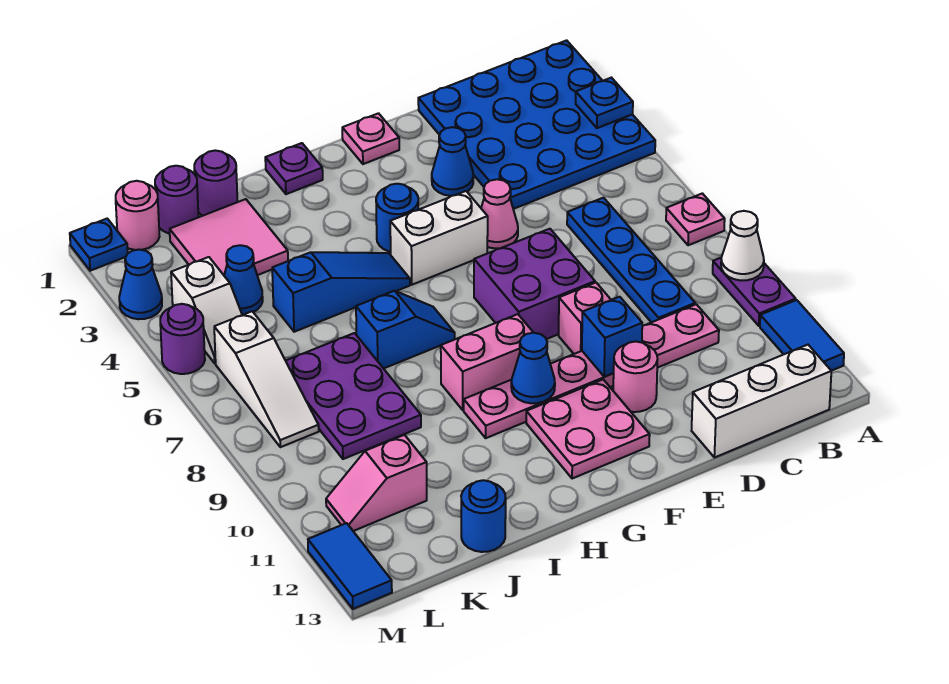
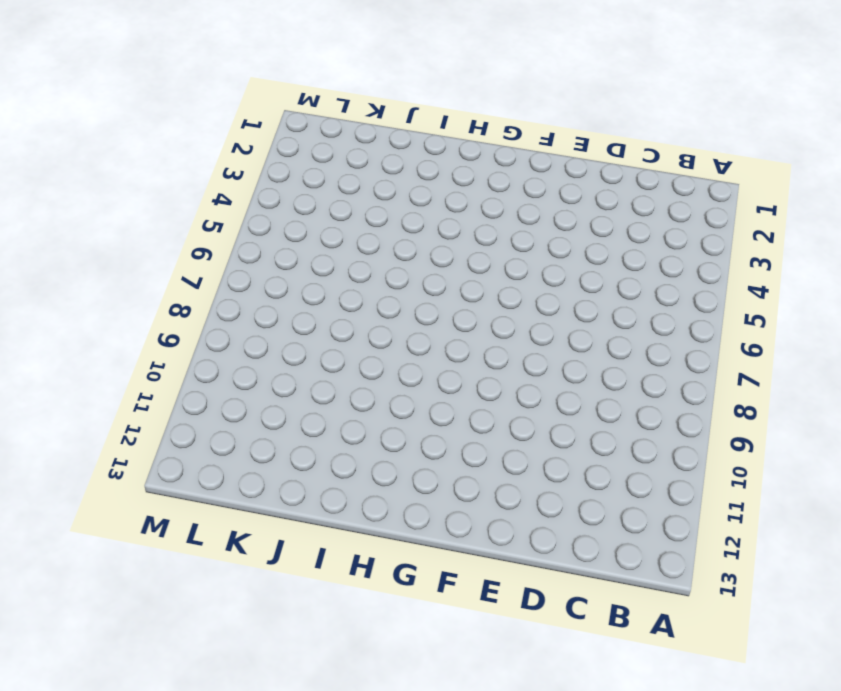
none -> blue plate A1:D4 level 1
none -> pink plate A7 level 1
none -> purple plate A9:A10 level 1
none -> blue tile A11:A12 level 1

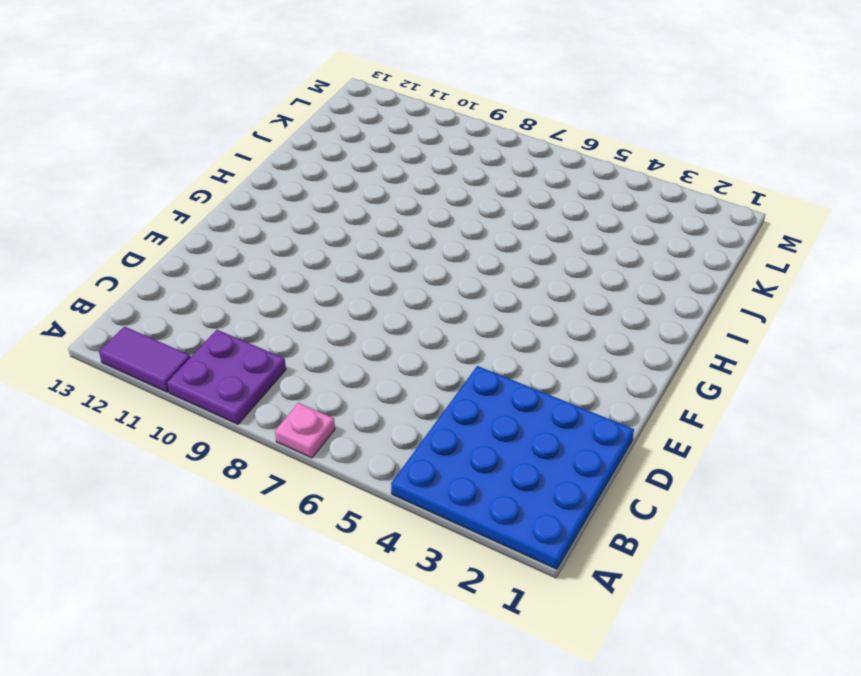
purple plate A9:B10 level 1 -> purple plate A9:A10 level 1
purple tile A11:A12 level 1 -> blue tile A11:A12 level 1
none -> white brick B13:D13 level 1
none -> blue plate C6:C9 level 1
none -> pink plate C10:H10 level 1
none -> blue cone E3 level 1

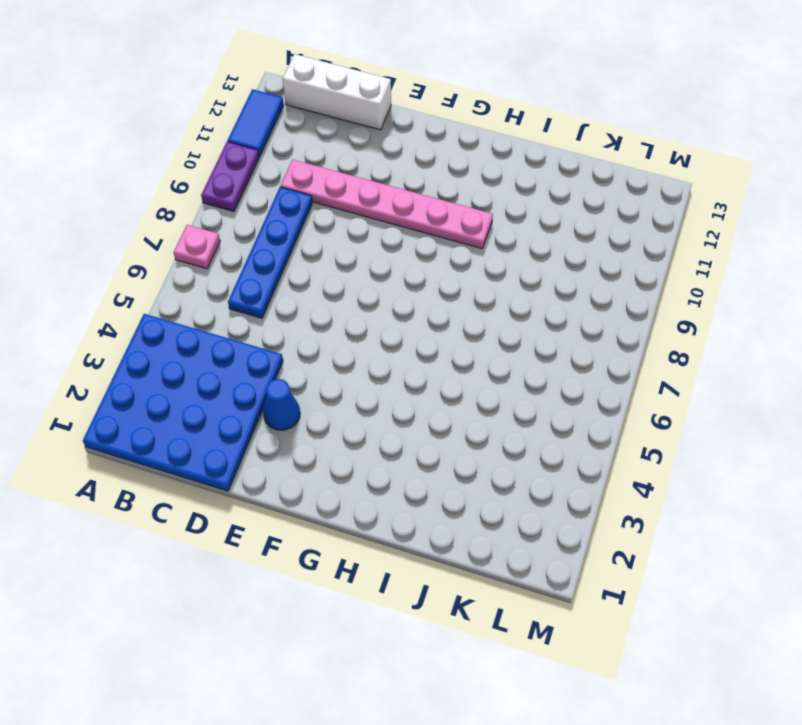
none -> pink cone E5 level 1
none -> purple brick E7:F8 level 1
none -> pink brick E9 level 1
none -> pink round brick E11 level 1

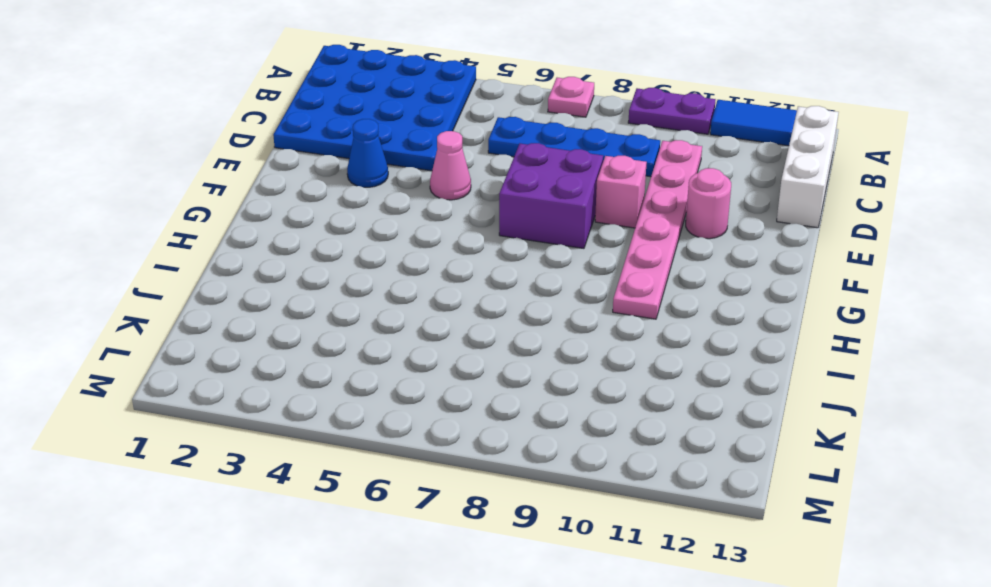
none -> pink plate F1 level 1
none -> white brick F5:G5 level 1
none -> pink plate F11:G12 level 1
none -> blue round brick G4 level 1

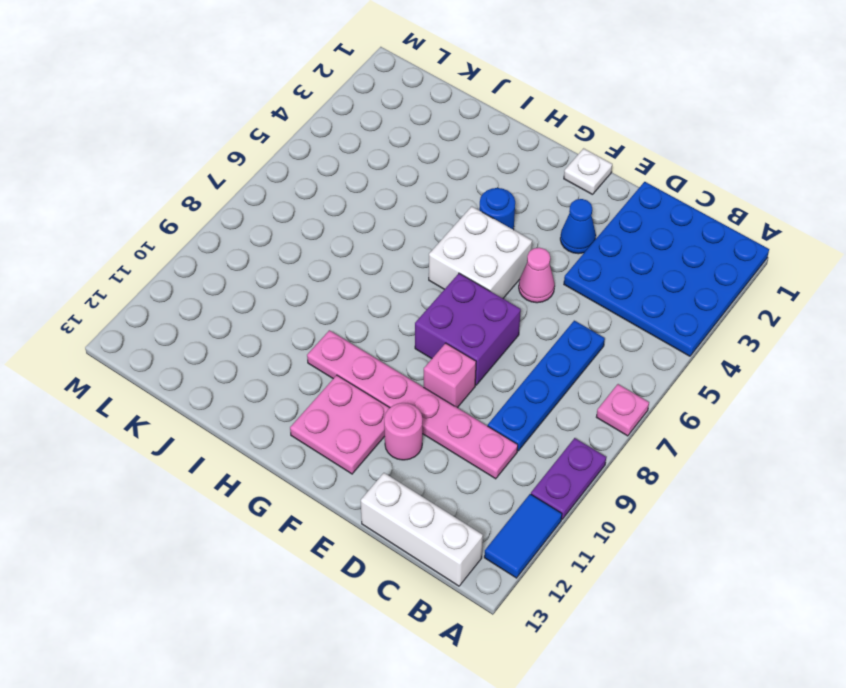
white plate F1 level 1 -> pink plate F1 level 1
white brick F5:G6 level 1 -> white brick F5:G5 level 1
none -> pink brick G9:H9 level 1
none -> purple plate H1 level 1
none -> blue slope H5:J5 level 1 top J
none -> blue slope H7:I7 level 1 top I

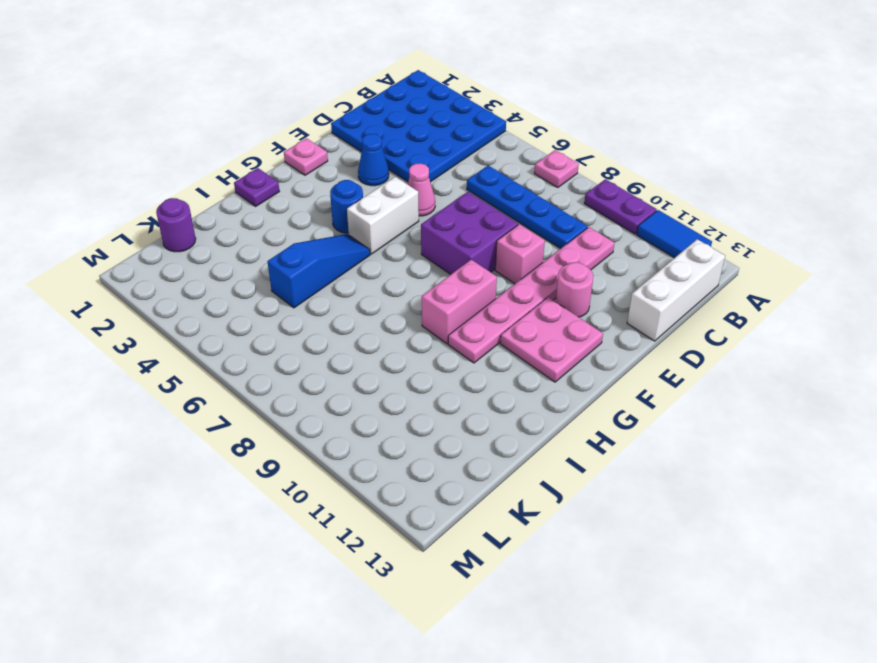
none -> blue slope H7:I7 level 1 top I
none -> purple round brick J1 level 1
none -> pink tile J2:K3 level 1
none -> purple plate J7:K9 level 1

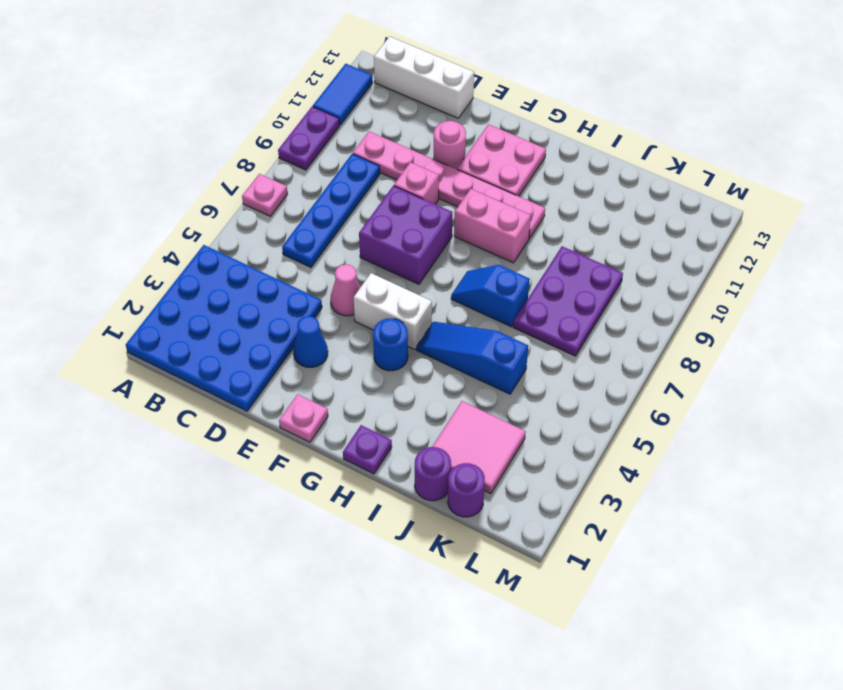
none -> blue round brick J13 level 1
none -> blue cone K4 level 1
none -> pink slope K11:L11 level 1 top K
none -> pink round brick L1 level 1

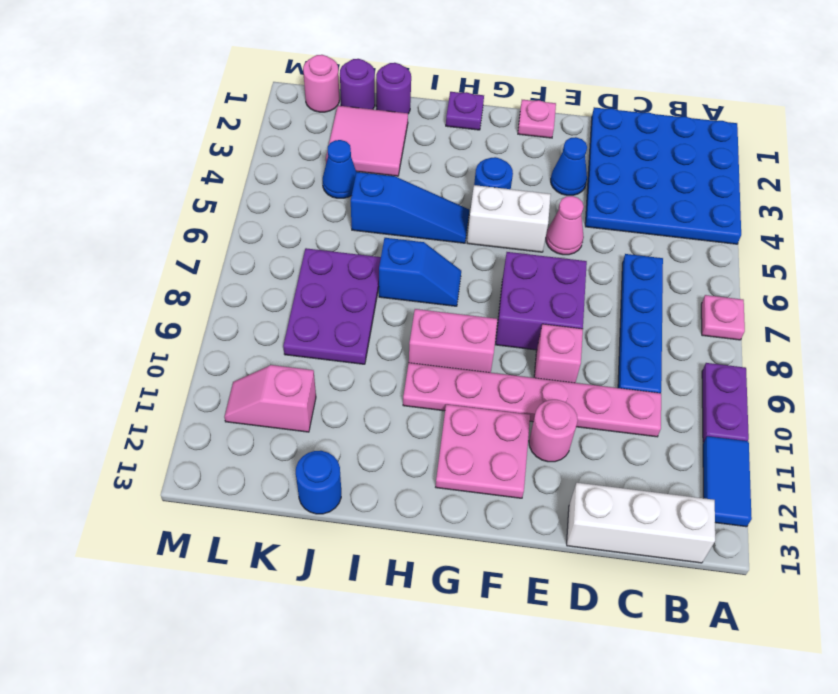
none -> white slope L4:L5 level 1 top 4
none -> white slope L6:L8 level 1 top 6
none -> blue plate M1 level 1
none -> blue cone M3 level 1

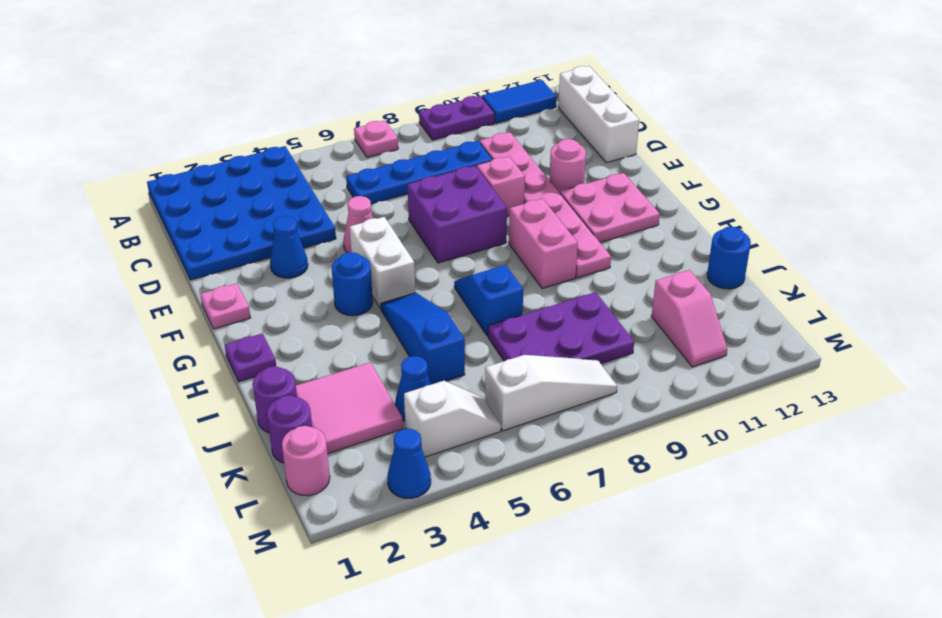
none -> blue plate M1 level 1
none -> purple round brick M5 level 1
none -> blue tile M12:M13 level 1
none -> blue plate A3 level 2

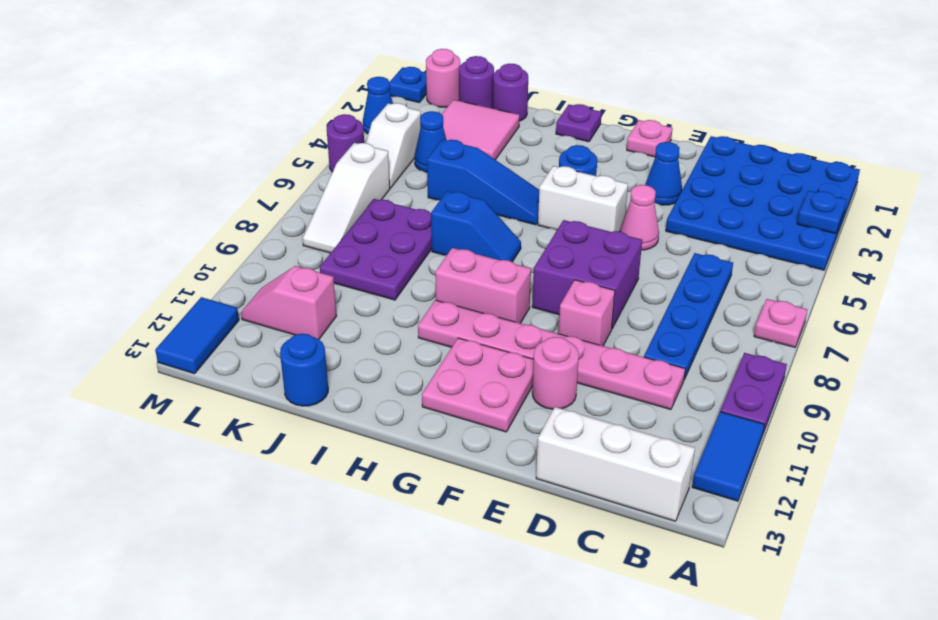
none -> white cone A9 level 2
none -> blue brick E10 level 2
none -> blue cone G10 level 2

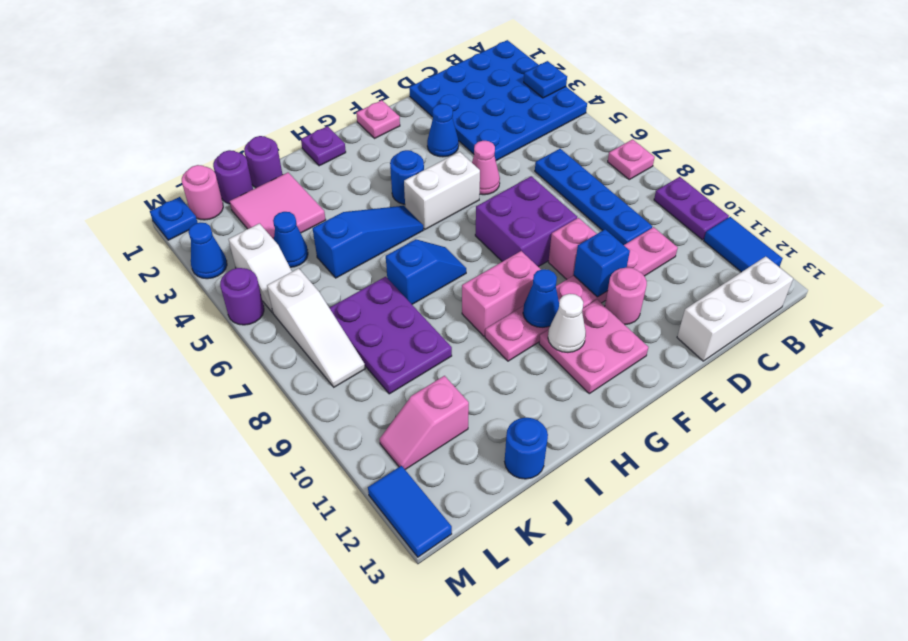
white cone G11 level 2 -> white cone A9 level 2

